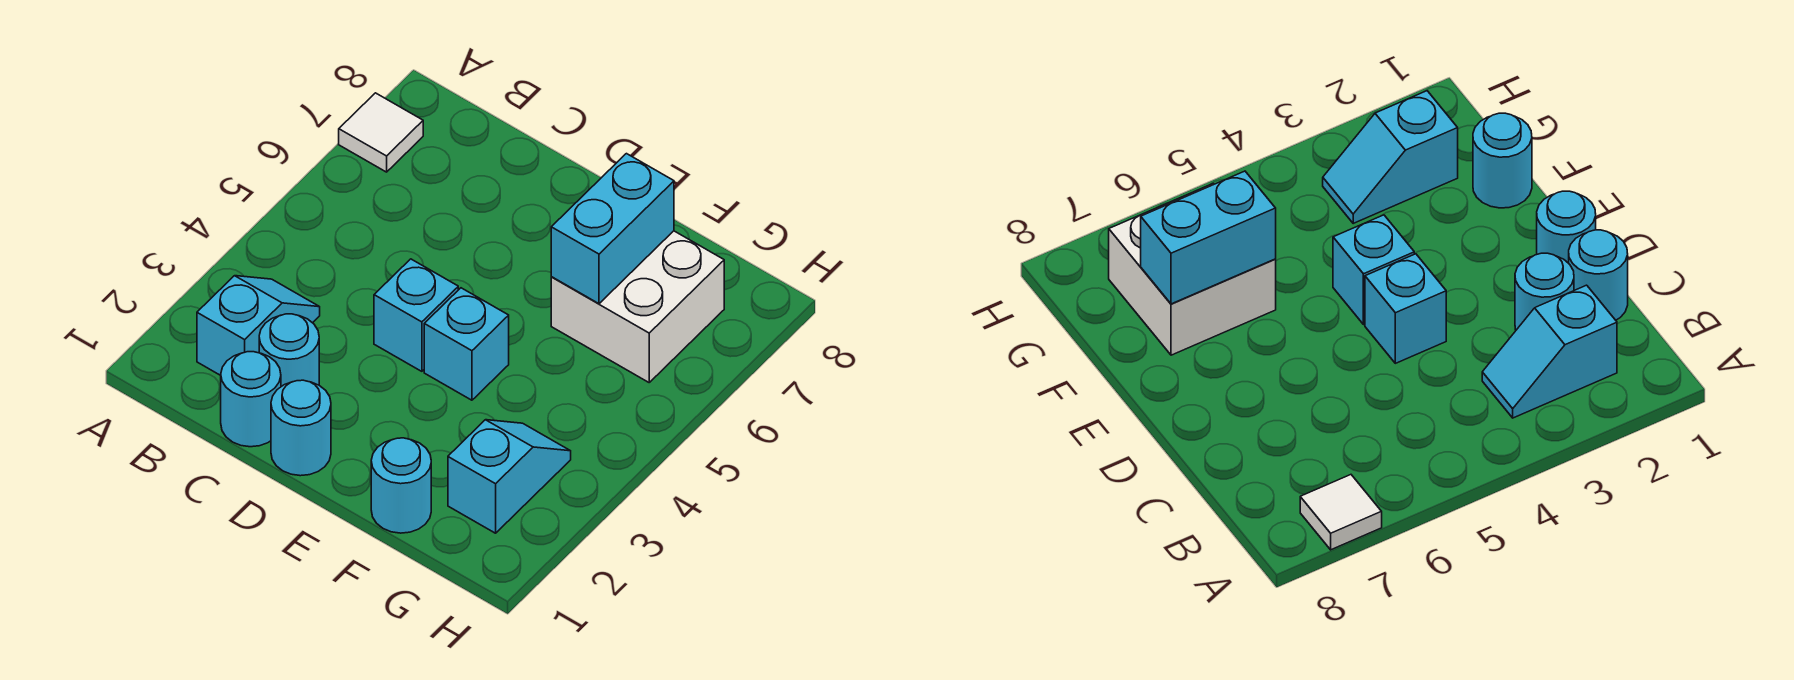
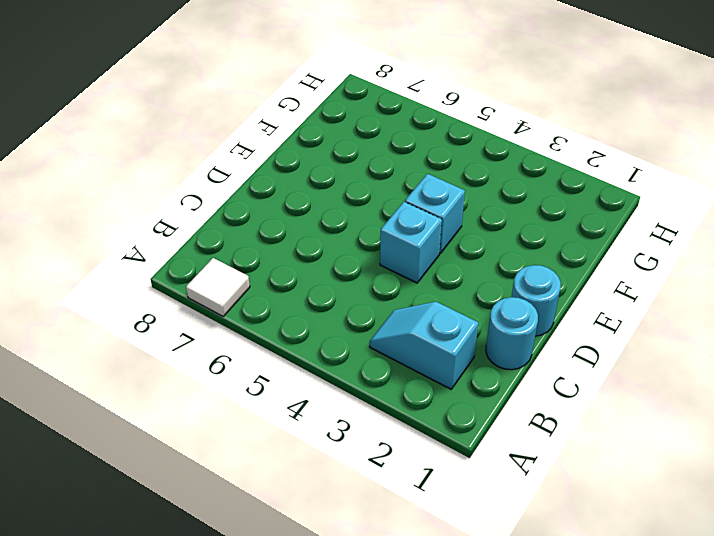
none -> cyan round brick C2 level 1
none -> cyan round brick F1 level 1

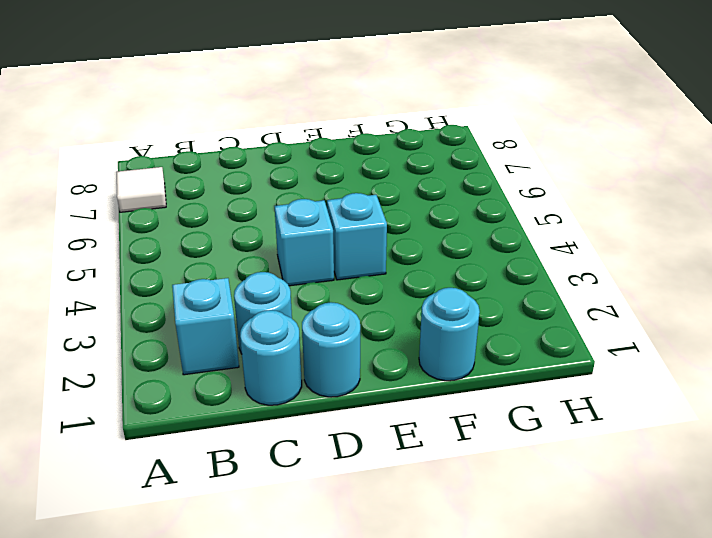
none -> white brick F6:G7 level 1
none -> cyan slope G2:G3 level 1 top 2

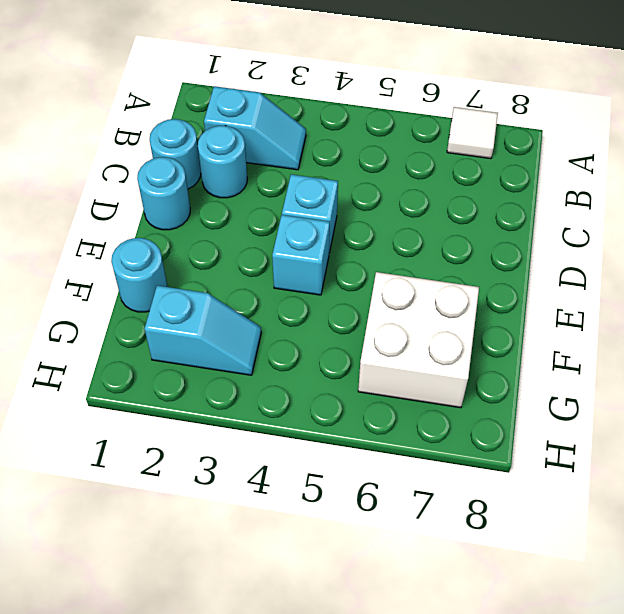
none -> cyan brick F6:F7 level 2

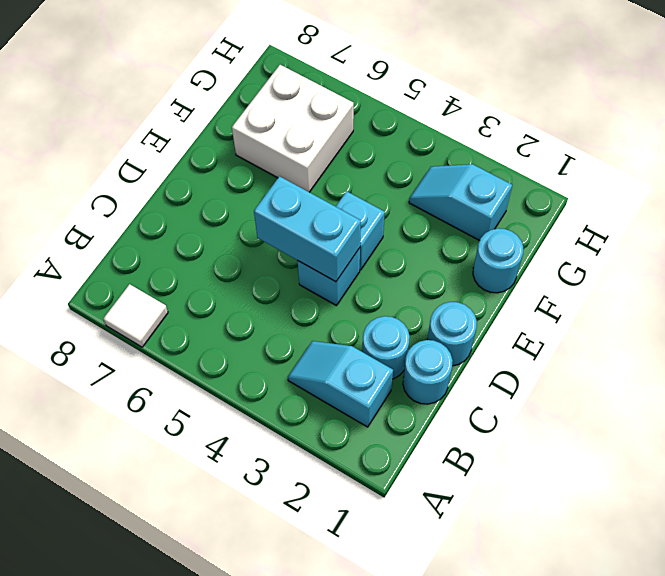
cyan brick D4:D5 level 2 -> cyan brick F6:F7 level 2

